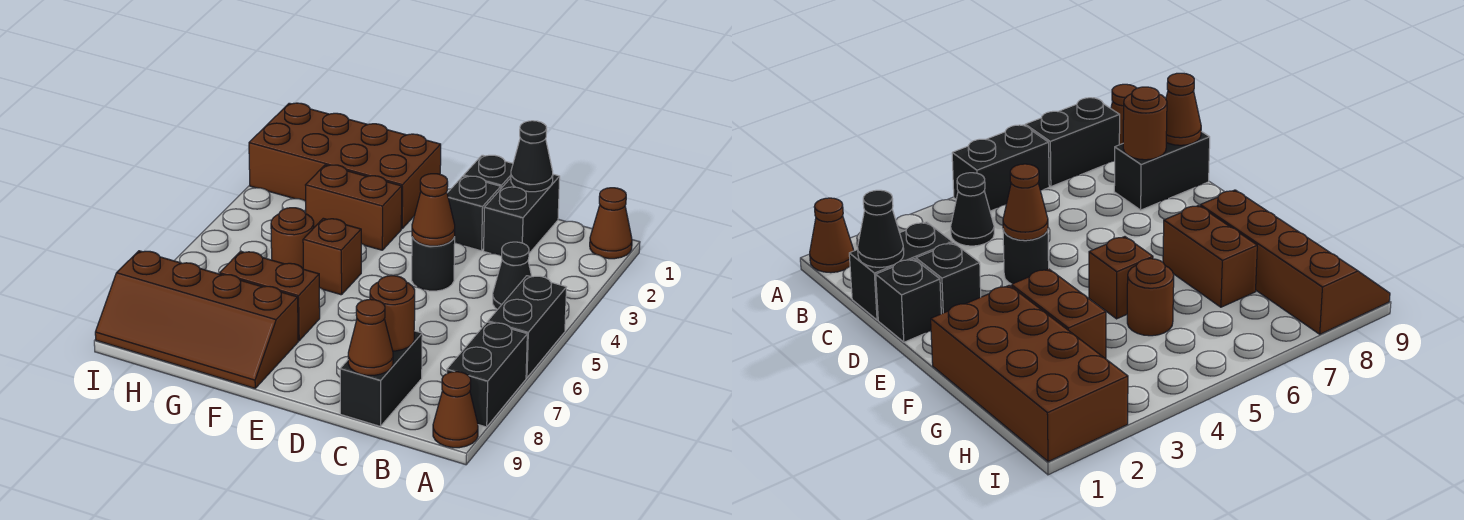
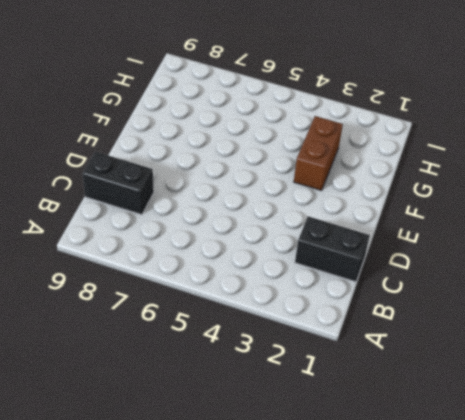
none -> brown cone A1 level 1
none -> black brick A5:A6 level 1
none -> black brick A7:A8 level 1

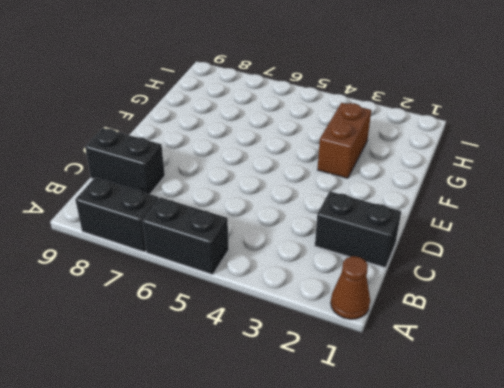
none -> brown cone A9 level 1
none -> black cone B4 level 1
none -> black brick D1 level 1

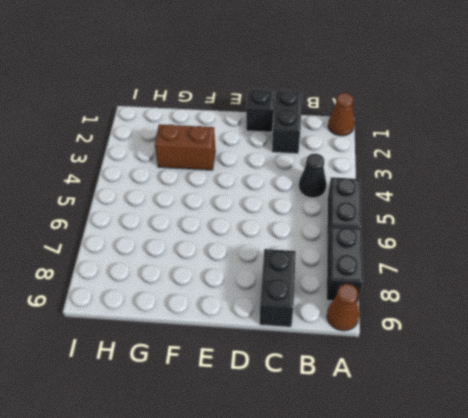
none -> black brick D2 level 1
none -> black round brick D4 level 1
none -> brown brick F1:I2 level 1

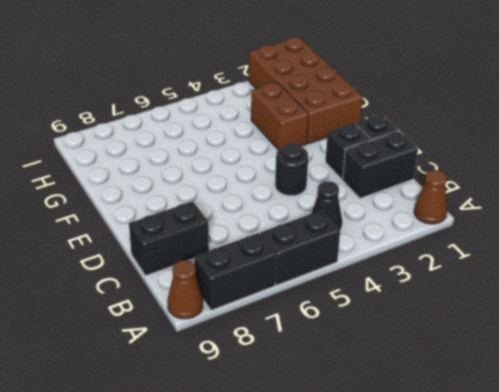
none -> brown brick F5 level 1
none -> brown brick F7:G7 level 1
none -> brown slope F8:I9 level 1 top 8

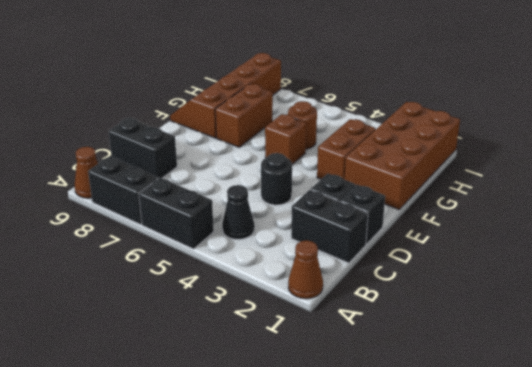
none -> black cone C1 level 2
none -> brown round brick C8 level 2
none -> brown cone C9 level 2

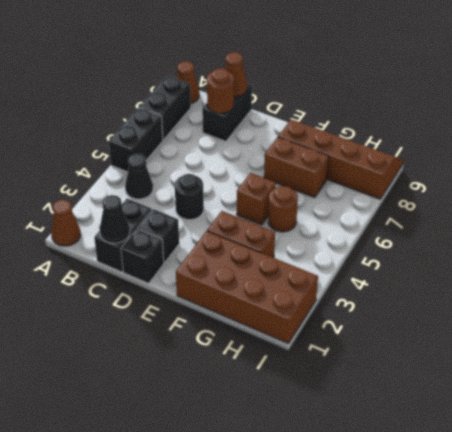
none -> brown cone D4 level 2

